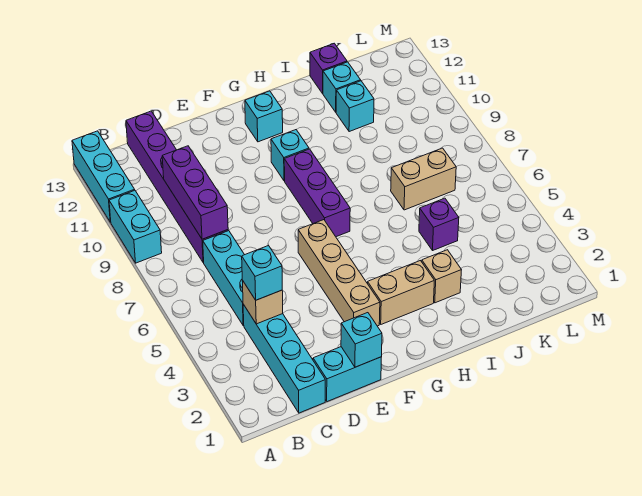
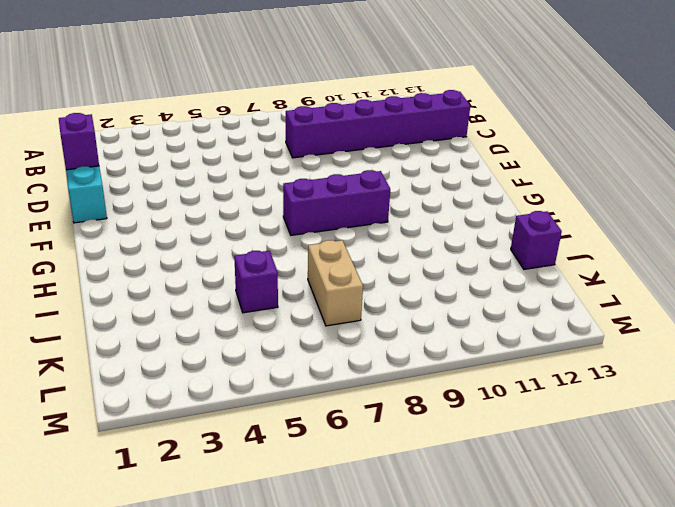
purple brick D1 level 2 -> none
none -> cyan brick A9:A10 level 1
none -> cyan brick A11:A13 level 1
none -> cyan brick C1:C4 level 1

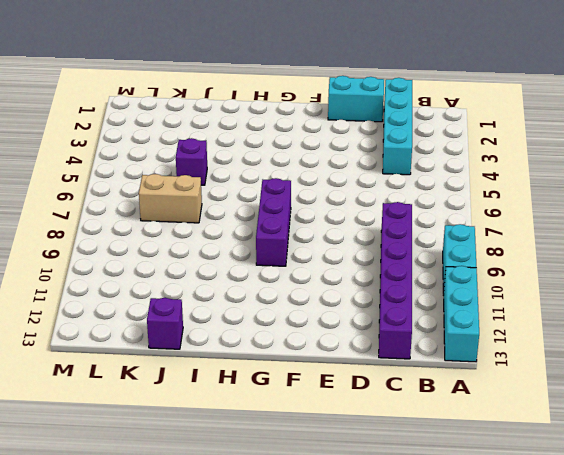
none -> cyan brick C5:C7 level 1
none -> tan brick F3:F6 level 1
none -> tan brick G3:H3 level 1

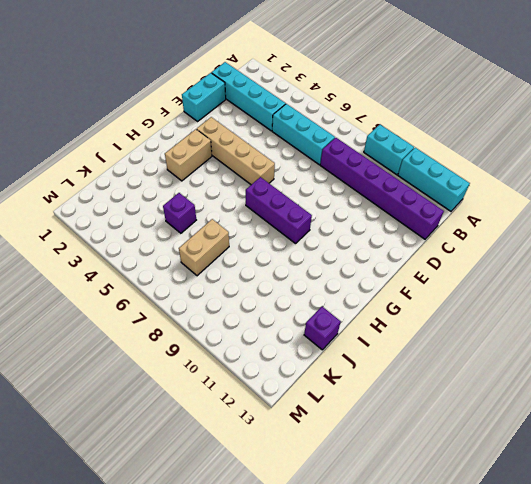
none -> cyan brick G10 level 1
none -> cyan brick G12 level 1
none -> tan brick I3 level 1

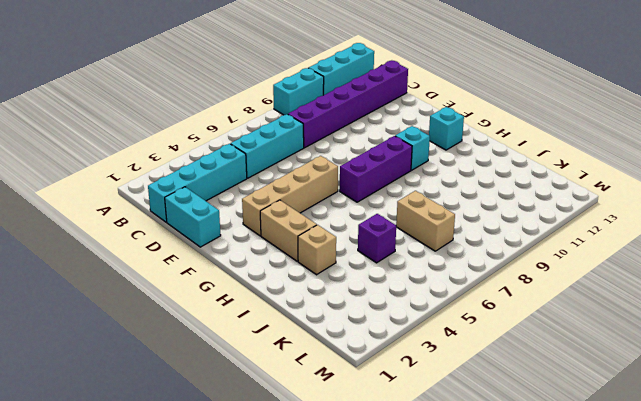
none -> cyan brick J11 level 1
none -> cyan brick J12 level 1
none -> purple brick J13 level 1

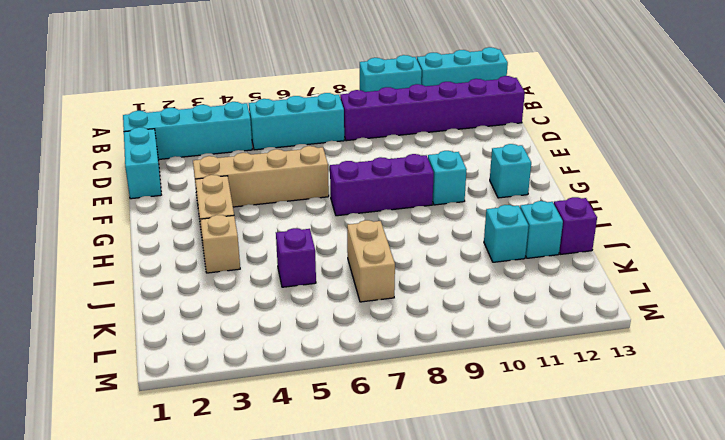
none -> tan brick C4 level 2
none -> purple brick C8:C10 level 2
none -> cyan brick E1 level 2

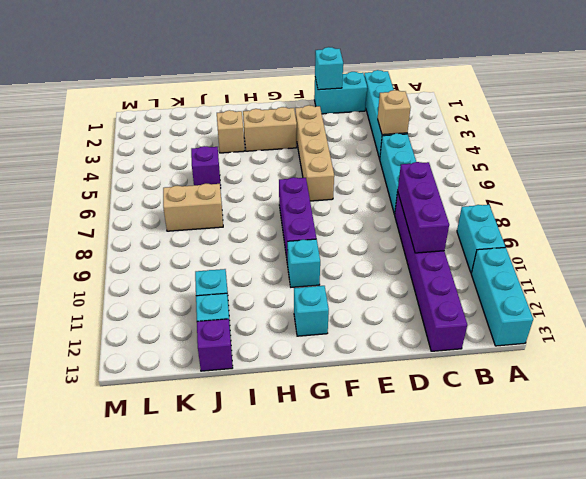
none -> cyan brick C4 level 3

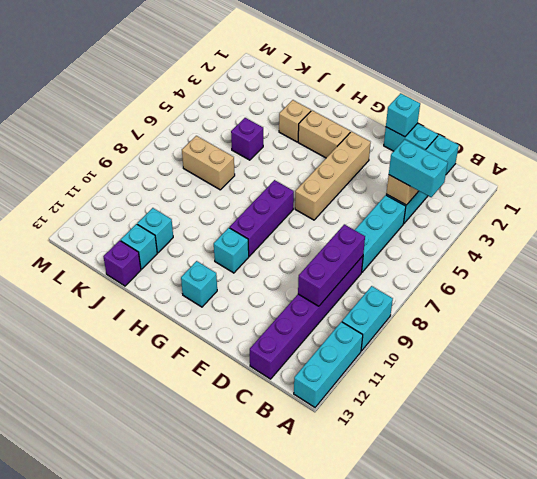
cyan brick B4:C4 level 3 -> cyan brick C4 level 3

